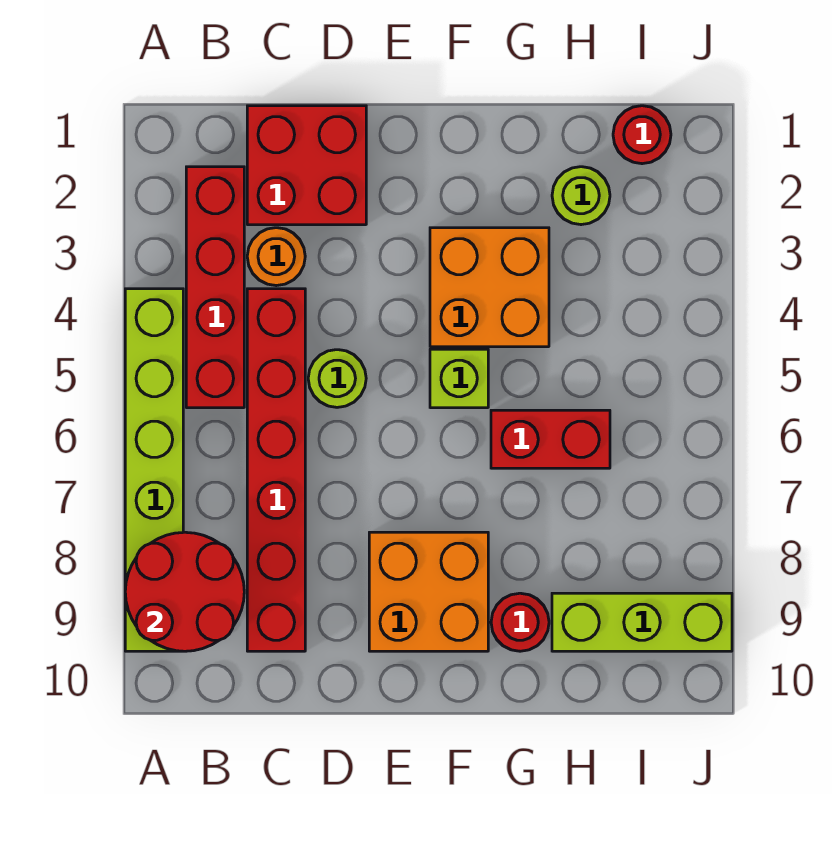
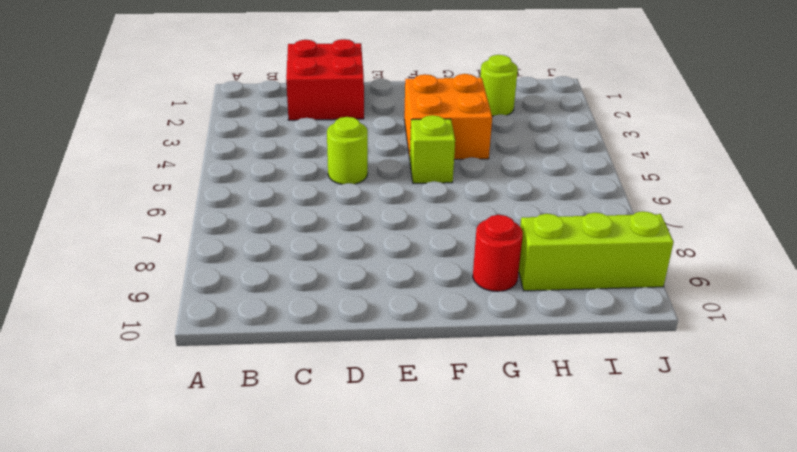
none -> lime brick A4:A9 level 1
none -> red brick B2:B5 level 1
none -> orange round brick C3 level 1

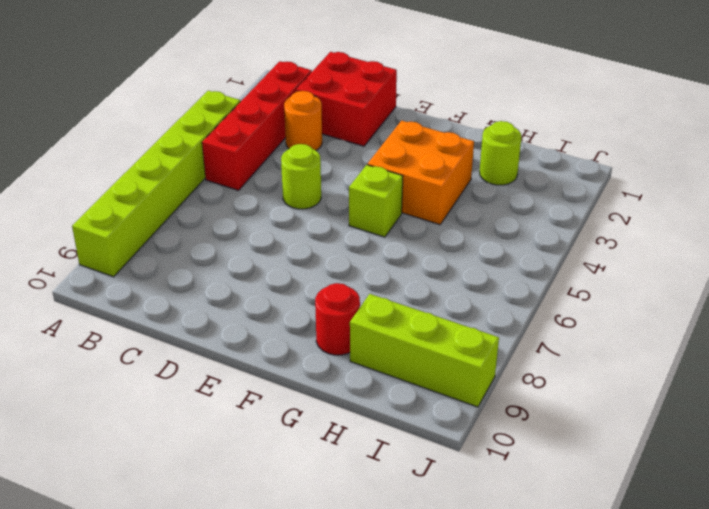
none -> red brick C4:C9 level 1
none -> orange brick E8:F9 level 1
none -> red brick G6:H6 level 1

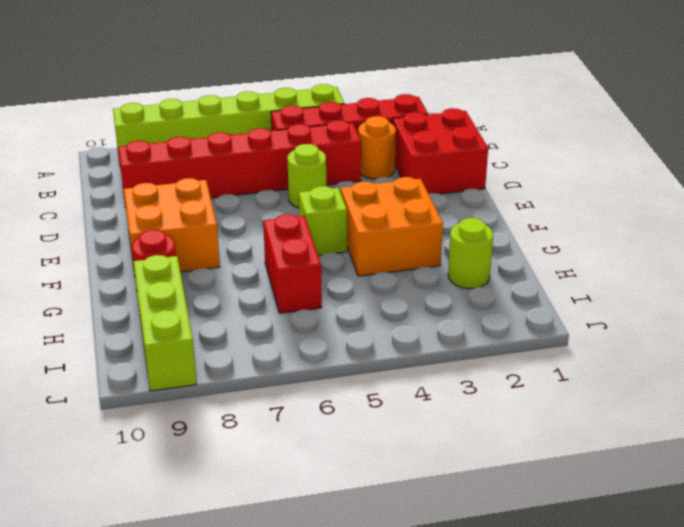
none -> red round brick I1 level 1
none -> red round brick A8:B9 level 2

